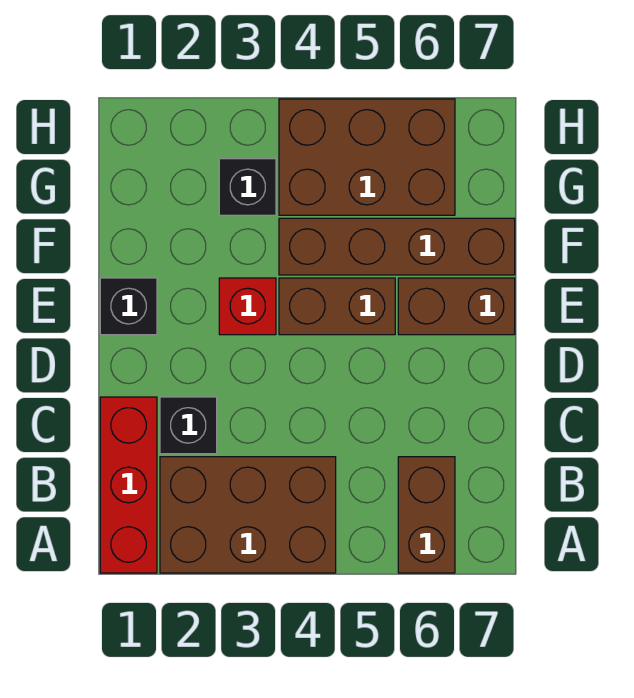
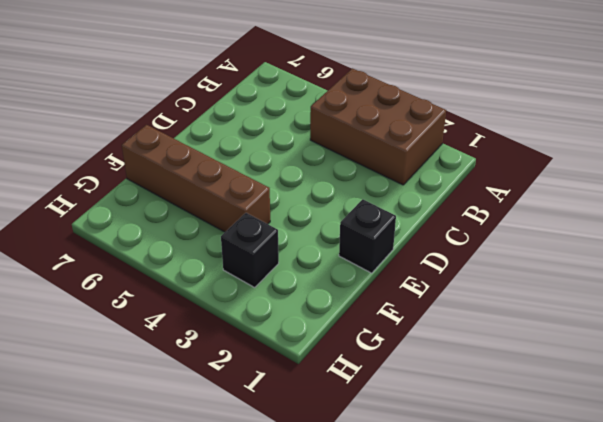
none -> red brick A1:C1 level 1
none -> brown brick A6:B6 level 1

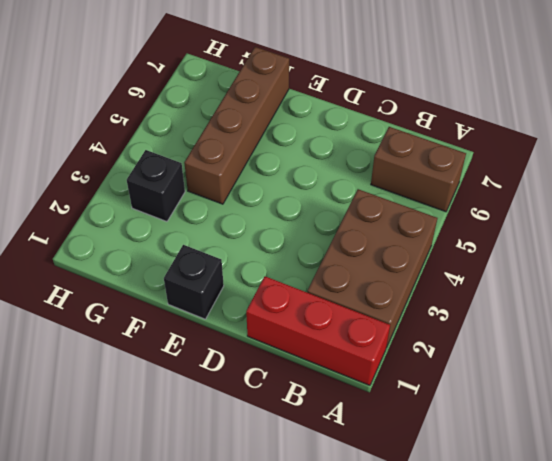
none -> black brick C2 level 1
none -> red brick E3 level 1

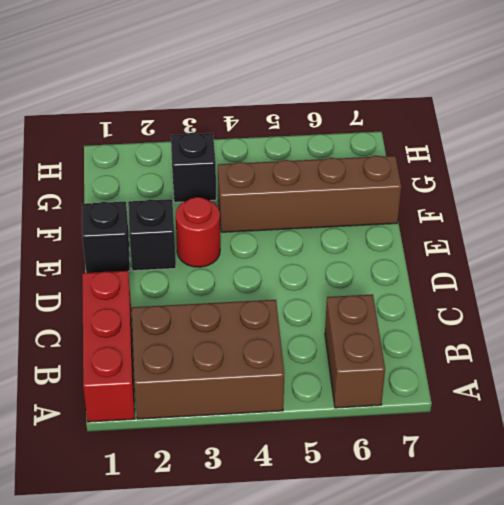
black brick E2 level 1 -> black brick C2 level 1
red round brick E3 level 1 -> red brick E3 level 1
none -> brown brick E4:E5 level 1
none -> brown brick E6:E7 level 1

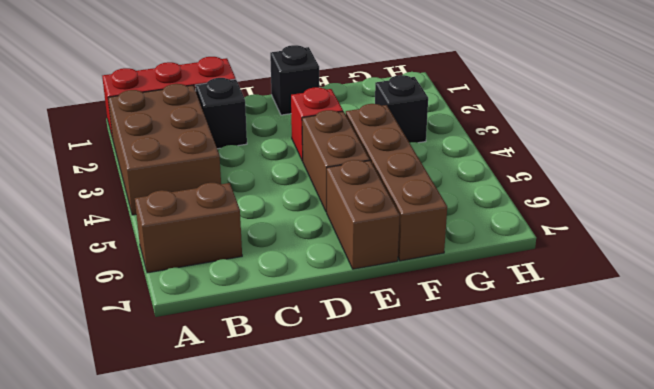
none -> brown brick G4:H6 level 1

